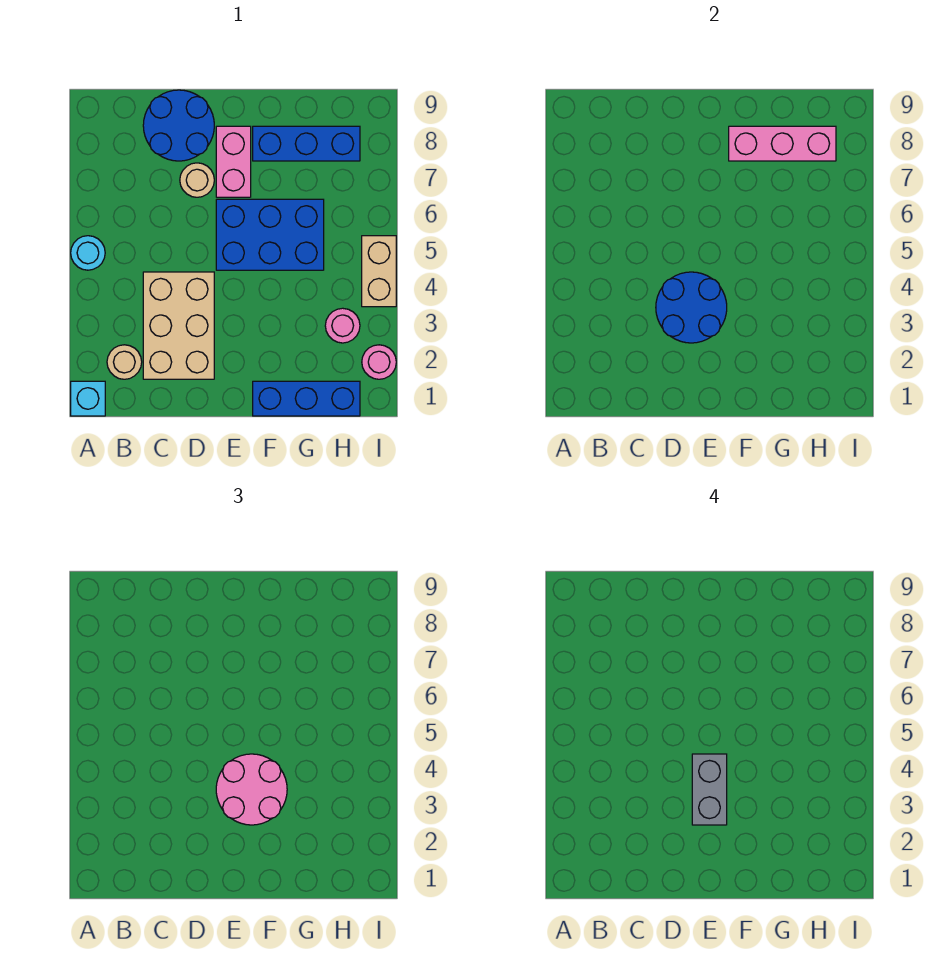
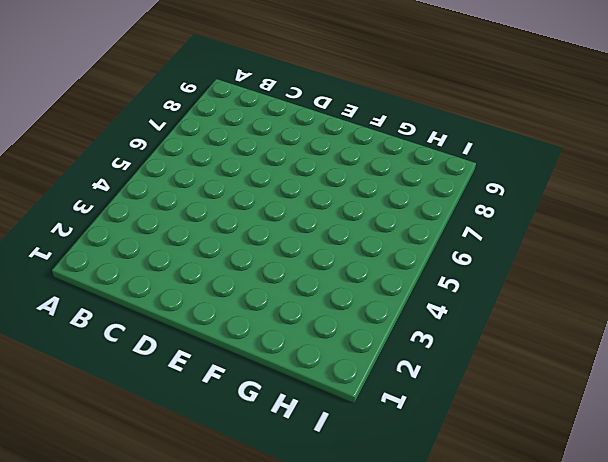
none -> cyan brick A1 level 1
none -> cyan round brick A5 level 1
none -> tan round brick B2 level 1

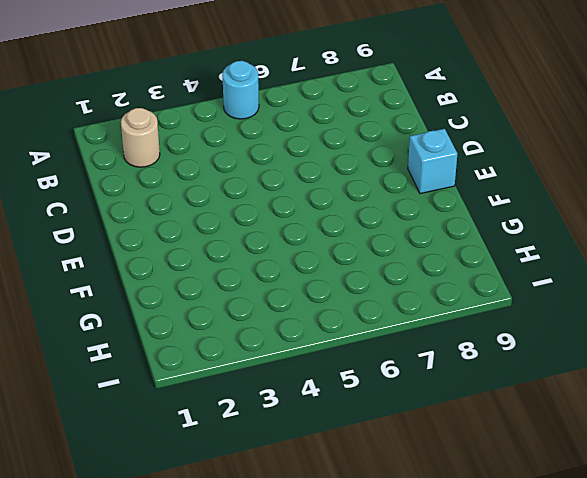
cyan brick E9 level 1 -> cyan brick A1 level 1
none -> tan brick C2:D4 level 1
none -> blue round brick C8:D9 level 1
none -> tan round brick D7 level 1

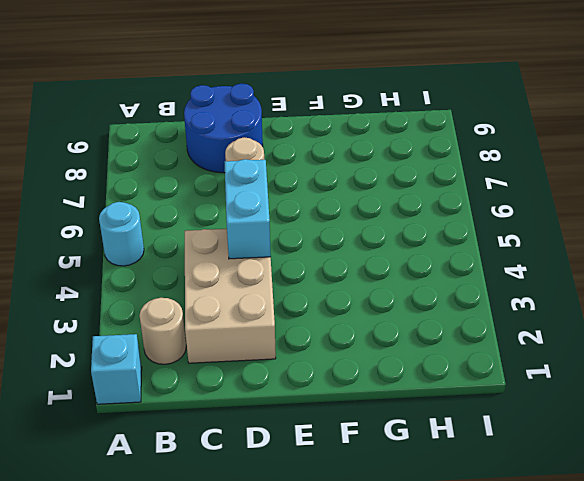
cyan brick D4:D5 level 2 -> blue round brick D3:E4 level 2
none -> blue brick E5:G6 level 1
none -> pink brick E7:E8 level 1
none -> blue brick F1:H1 level 1

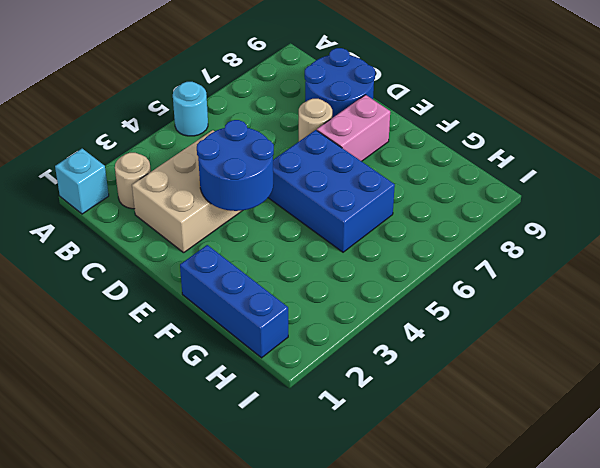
none -> blue brick F8:H8 level 1
none -> pink round brick H3 level 1
none -> pink round brick I2 level 1

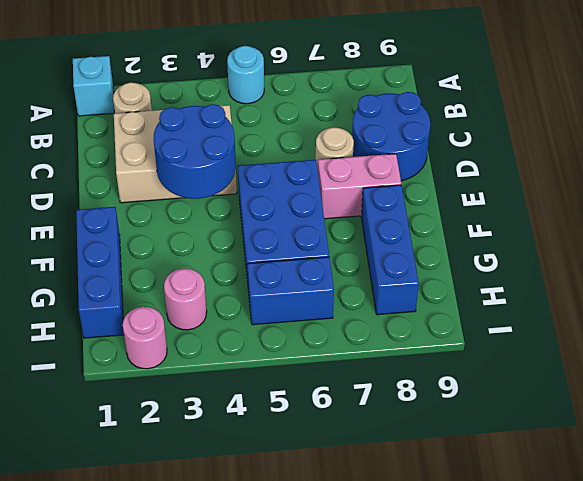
blue brick H5:H6 level 1 -> none
none -> tan brick I4:I5 level 1
none -> pink brick F8:H8 level 2
none -> pink round brick E3:F4 level 3

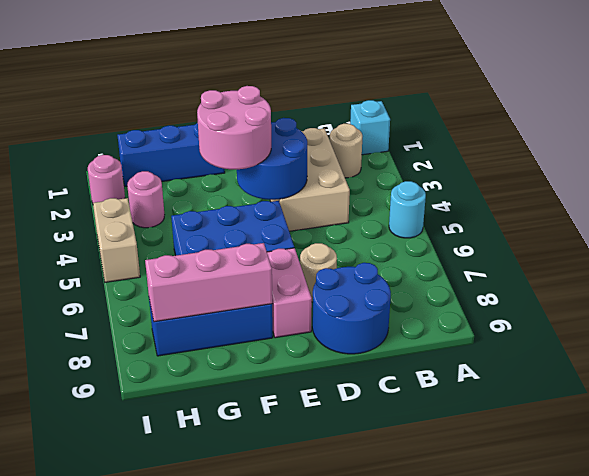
none -> grey brick E3:E4 level 4

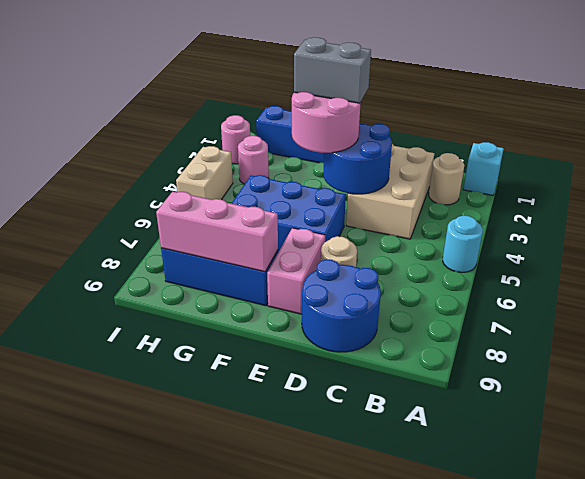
grey brick E3:F3 level 4 -> grey brick E3:E4 level 4

